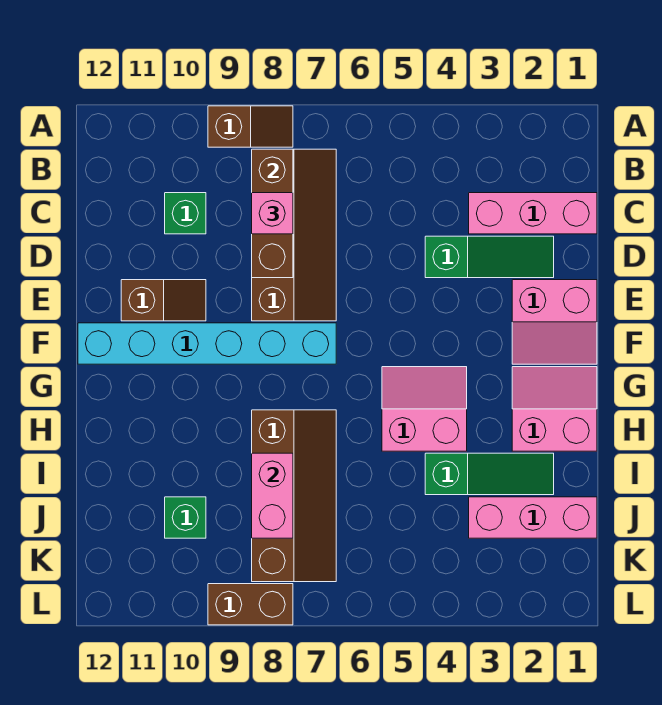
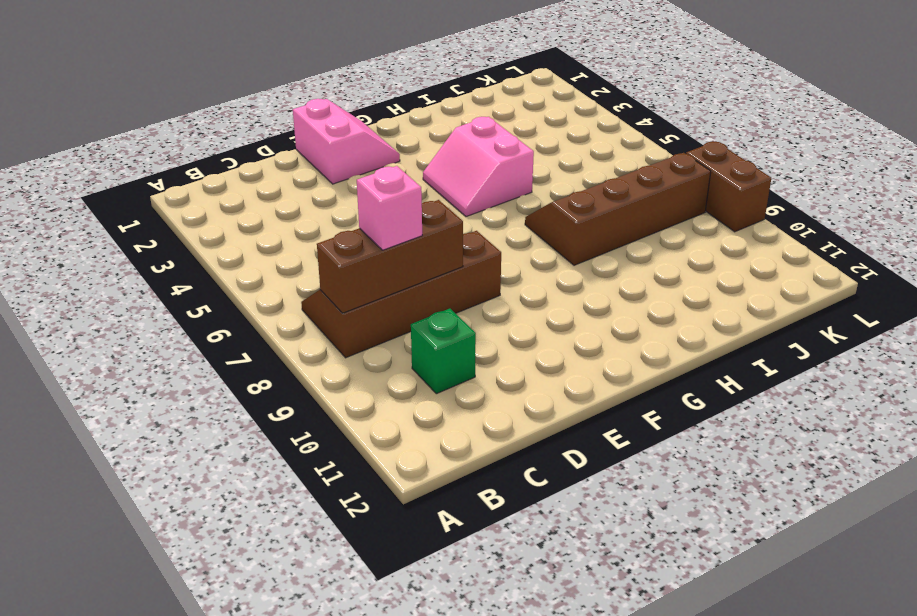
none -> brown slope A8:A9 level 1 top 9
none -> pink brick C1:C3 level 1
none -> green slope D2:D4 level 1 top 4

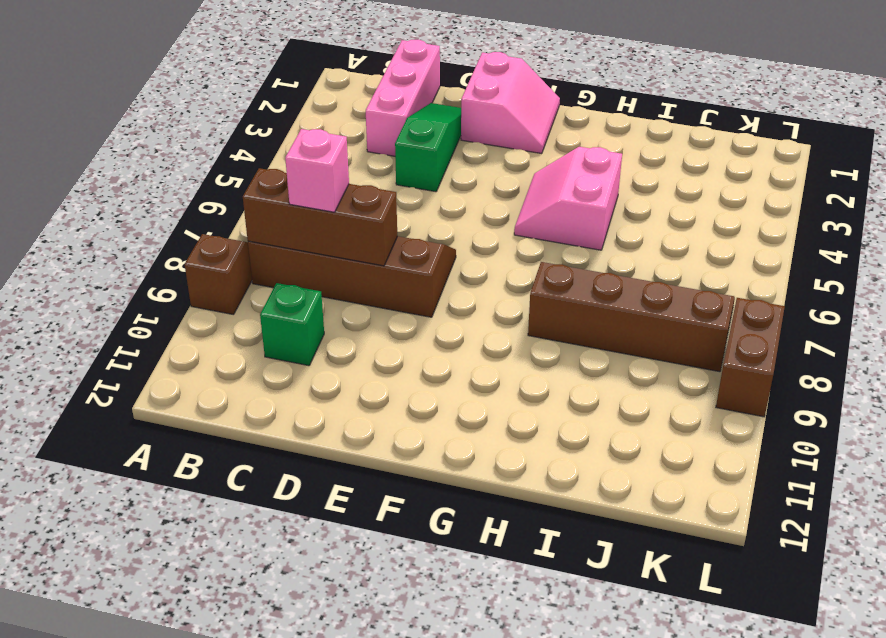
none -> brown slope E10:E11 level 1 top 11
none -> cyan brick F7:F12 level 1
none -> pink slope G1:H2 level 1 top H

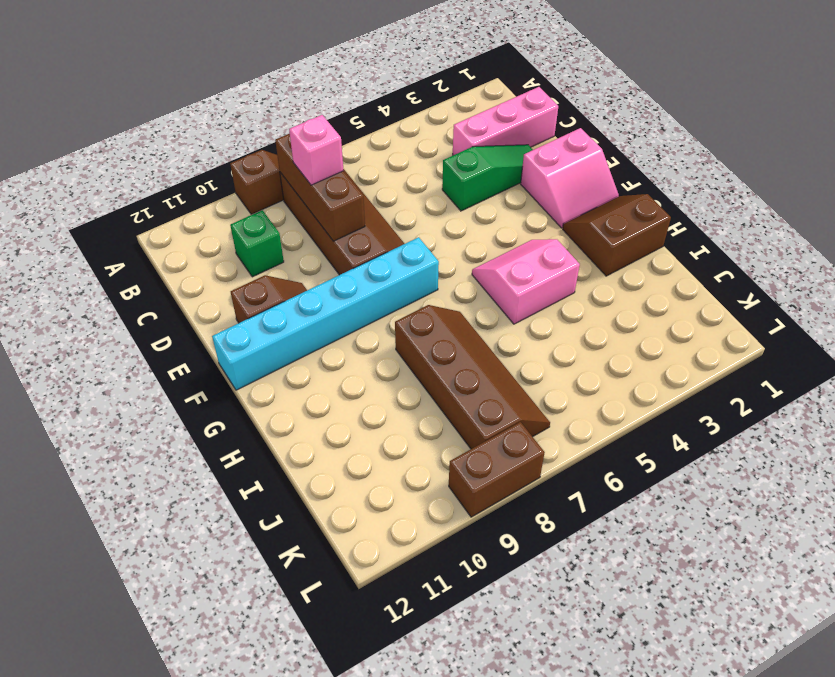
brown slope G1:H2 level 1 top H -> pink slope G1:H2 level 1 top H
none -> green slope I2:I4 level 1 top 4
none -> pink brick J1:J3 level 1
none -> green brick J10 level 1

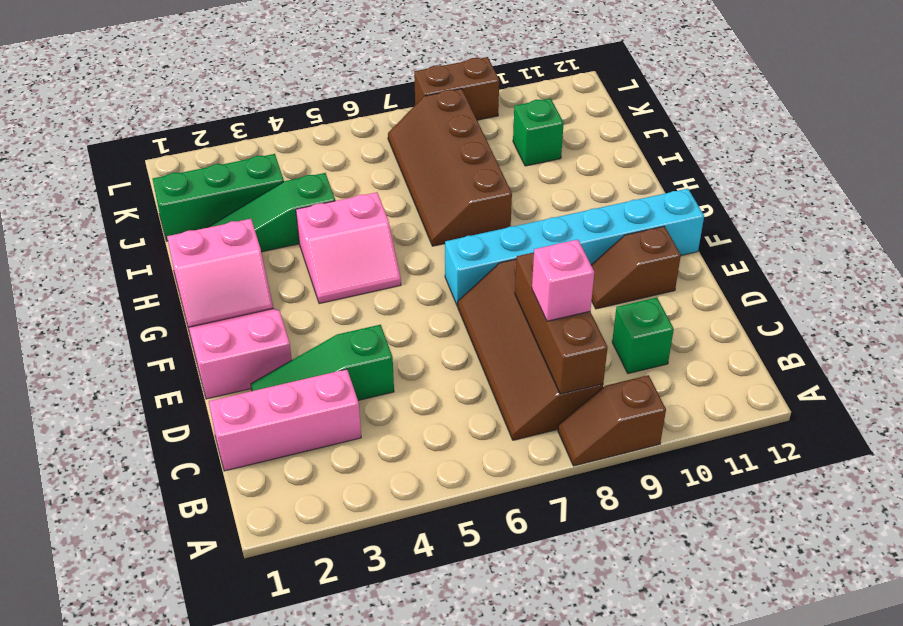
green brick J1:J3 level 1 -> pink brick J1:J3 level 1
none -> pink brick I8:J8 level 2

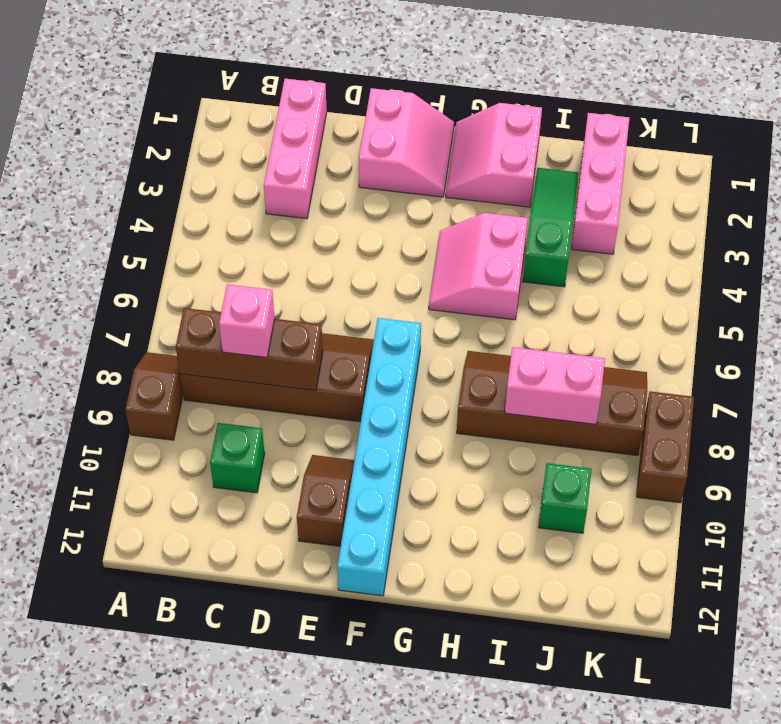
none -> green slope D2:D4 level 1 top 4

